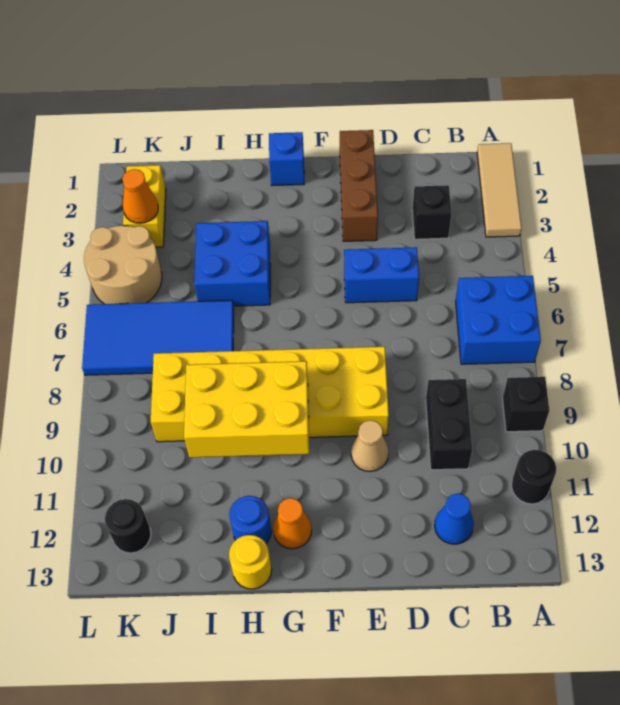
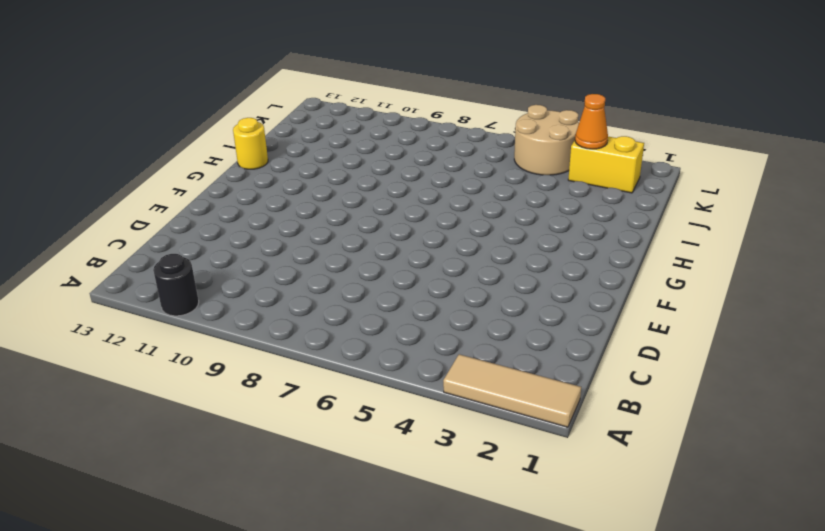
none -> blue brick A6:B7 level 1
none -> black brick A9 level 1
none -> black brick C3 level 1

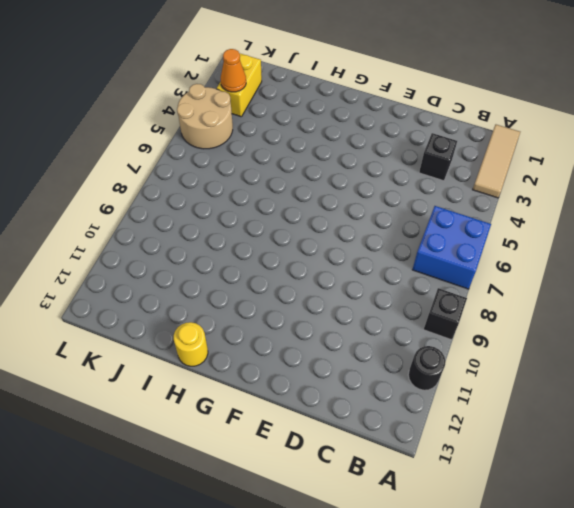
none -> black brick C9:C10 level 1
none -> blue cone C12 level 1
none -> blue brick D5:E5 level 1

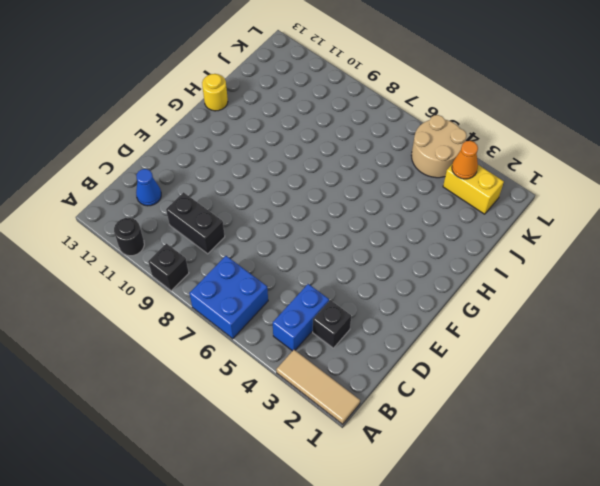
blue brick B4:C4 level 1 -> blue brick D5:E5 level 1
none -> brown brick E1:E3 level 1
none -> yellow brick E8:J9 level 1
none -> tan cone E10 level 1

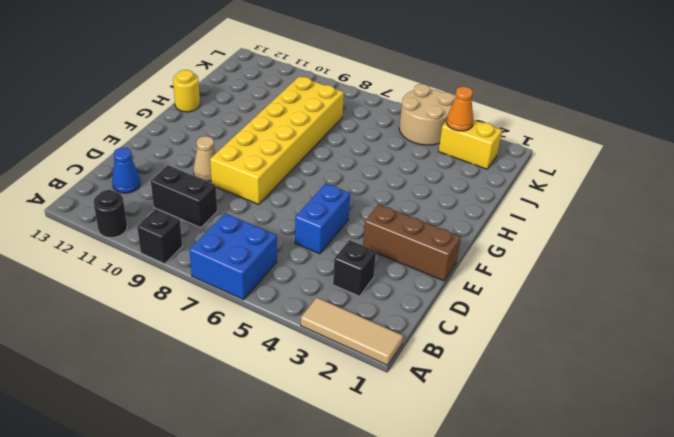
none -> blue brick G1 level 1
none -> orange cone G12 level 1
none -> blue brick H4:I5 level 1

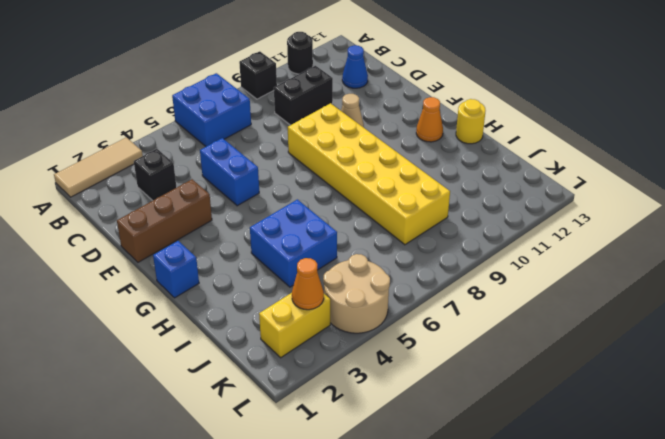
none -> blue round brick H12 level 1
none -> blue tile I6:L7 level 1
none -> black round brick K12 level 1

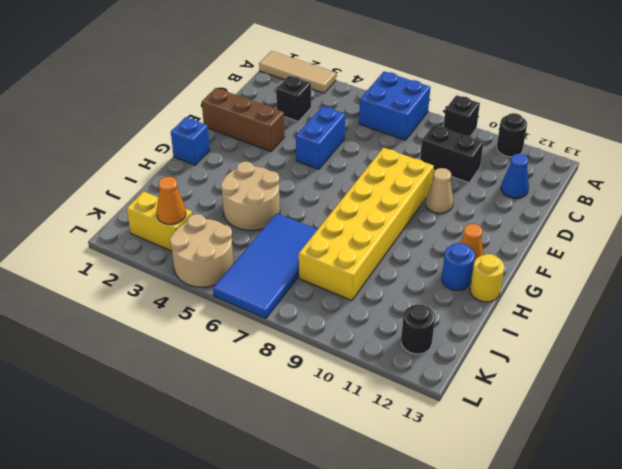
tan round brick H4:I5 level 1 -> blue brick H4:I5 level 1
none -> yellow brick G9:I10 level 2

